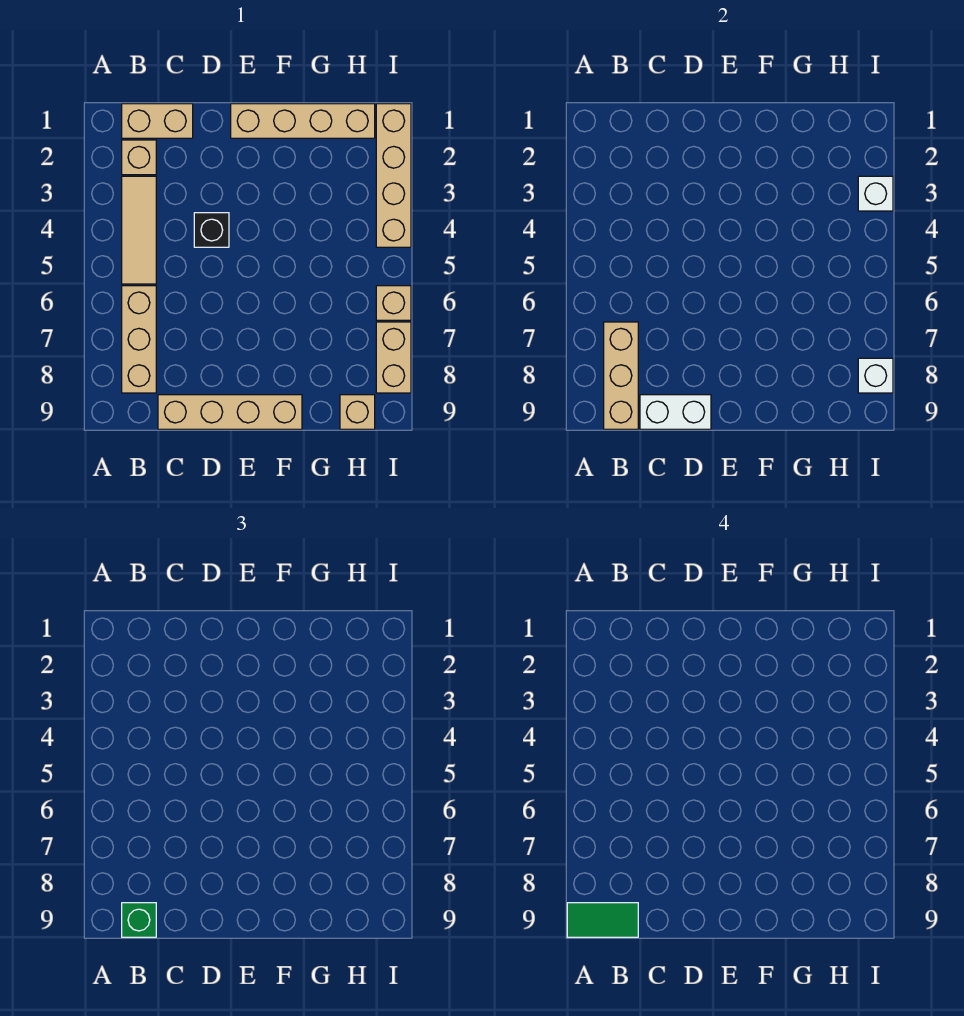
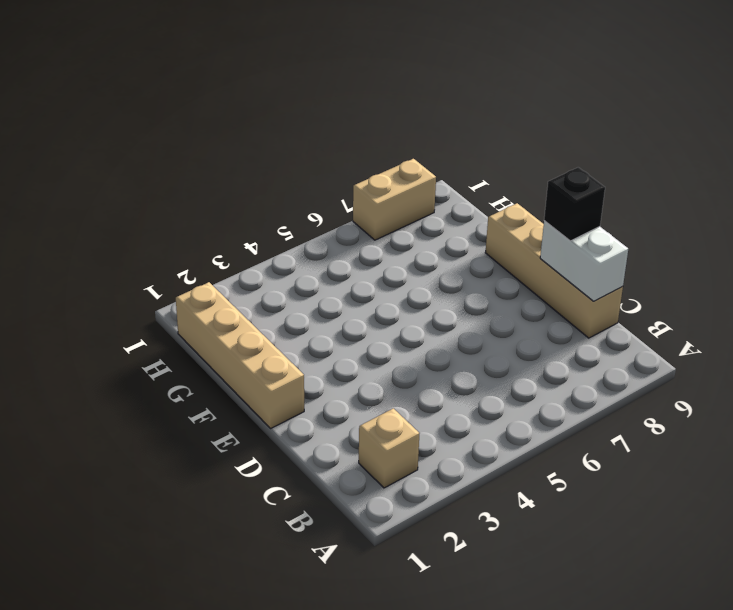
black brick D9 level 3 -> black brick D4 level 1
none -> tan brick B1:C1 level 1
none -> tan tile B3:B5 level 1
none -> tan brick B6:B8 level 1

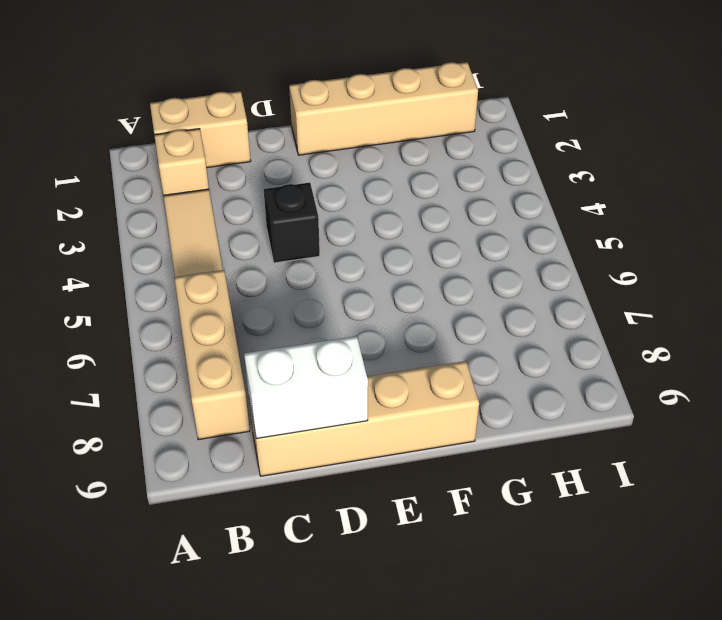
none -> tan brick H9 level 1
none -> tan brick I1:I4 level 1
none -> tan brick I6 level 1

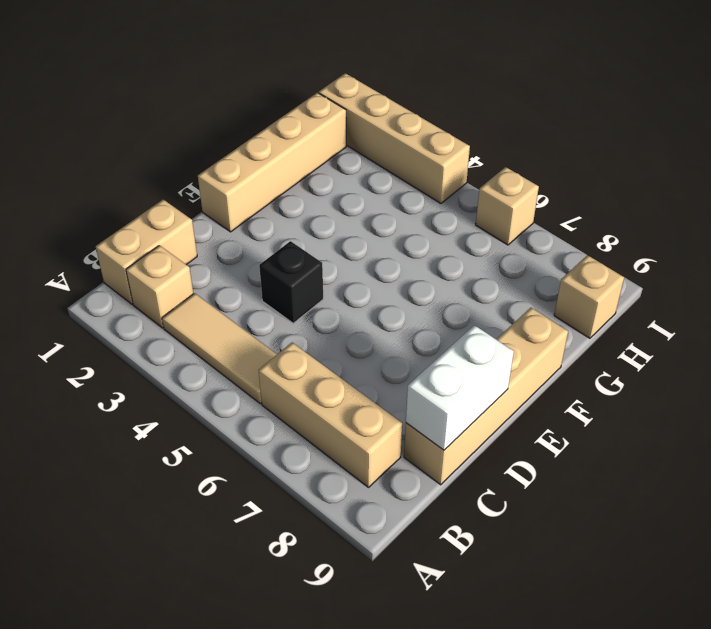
none -> tan brick I7:I8 level 1
none -> tan brick B7:B9 level 2
none -> white brick I3 level 2

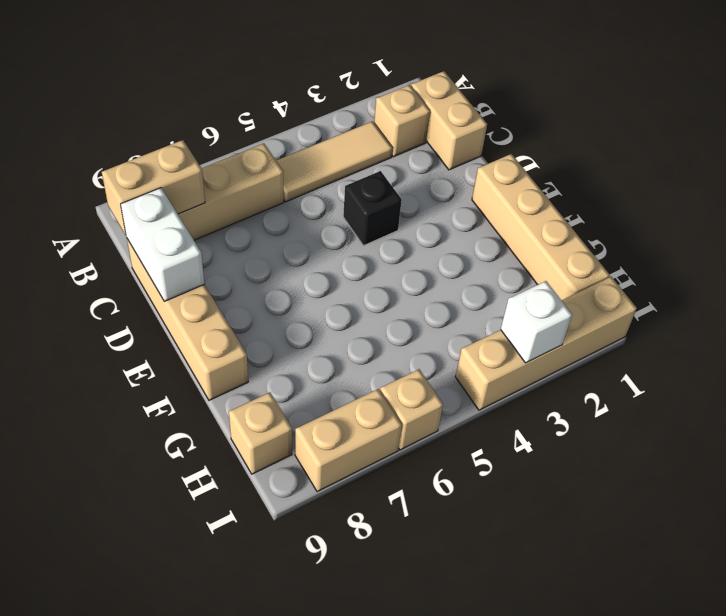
tan brick B8:B9 level 2 -> tan brick B7:B9 level 2
none -> white brick I8 level 2
none -> green brick B9 level 3
none -> green tile A9:B9 level 4

